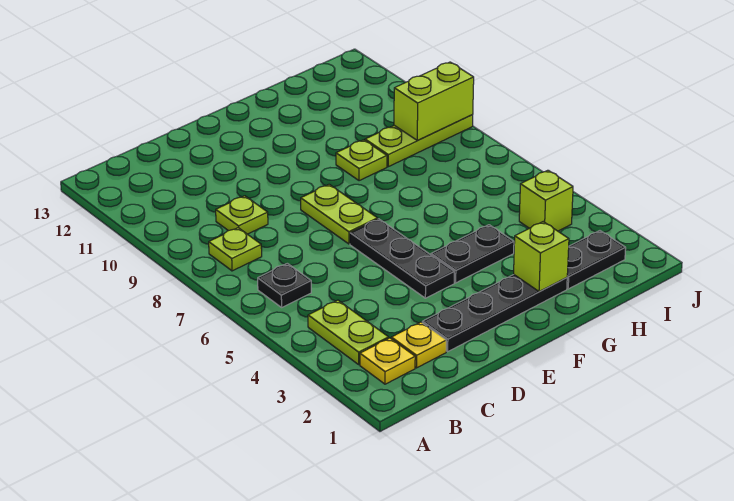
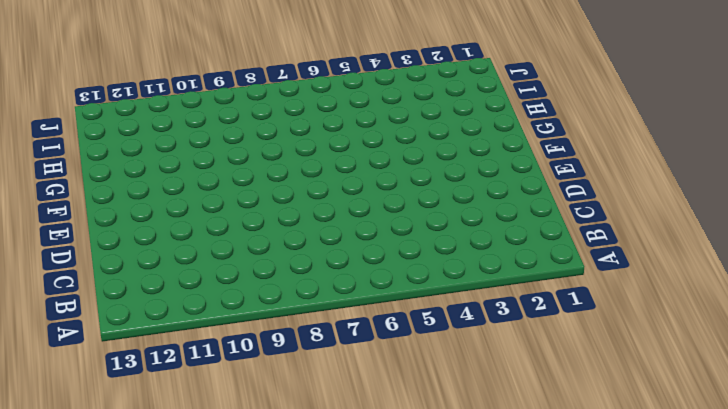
none -> yellow plate B2 level 1
none -> lime plate B3:B4 level 1
none -> black plate B6 level 1

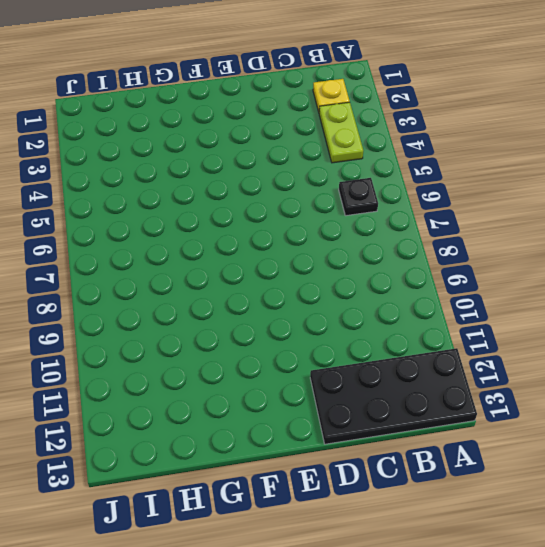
black plate A12:D13 level 1 -> none
none -> lime plate B8 level 1
none -> yellow plate C2 level 1
none -> lime plate C9 level 1

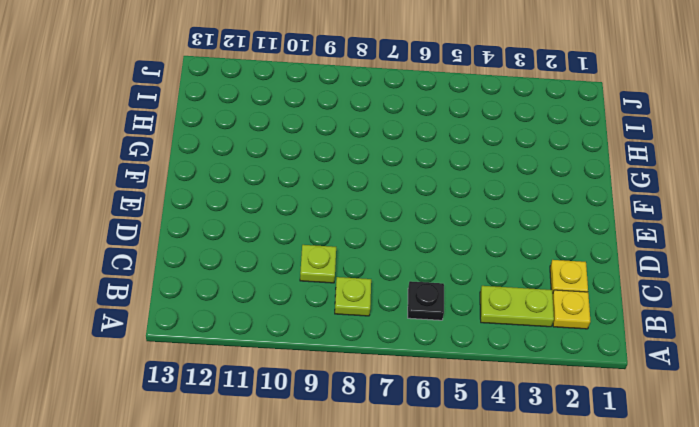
none -> black plate D2:G2 level 1
none -> black plate E4:E6 level 1
none -> lime plate E7:E8 level 1

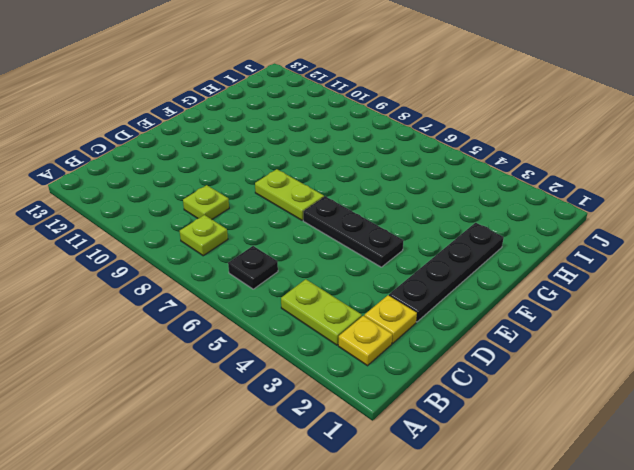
none -> black plate F4:G4 level 1
none -> lime plate G9 level 1
none -> black plate H2:I2 level 1

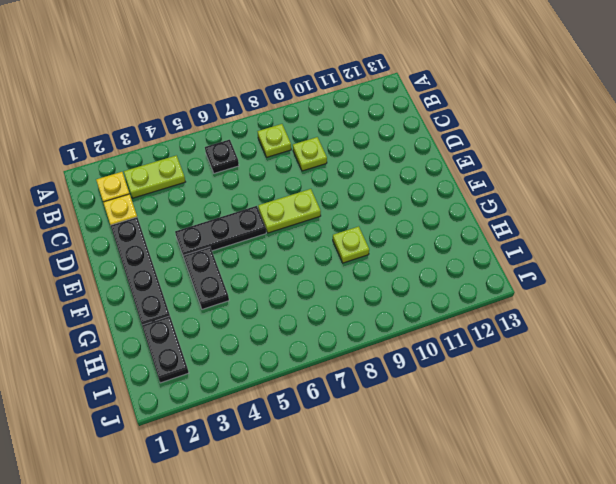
none -> lime plate H9:J9 level 1
none -> lime brick I4 level 1
none -> lime brick G2 level 2

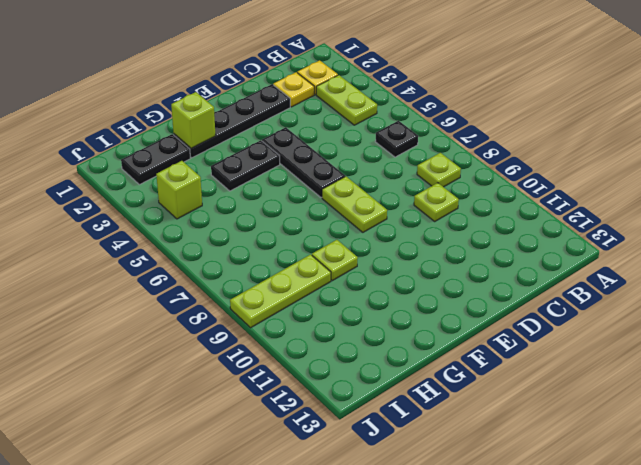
none -> lime brick I9:J9 level 2

